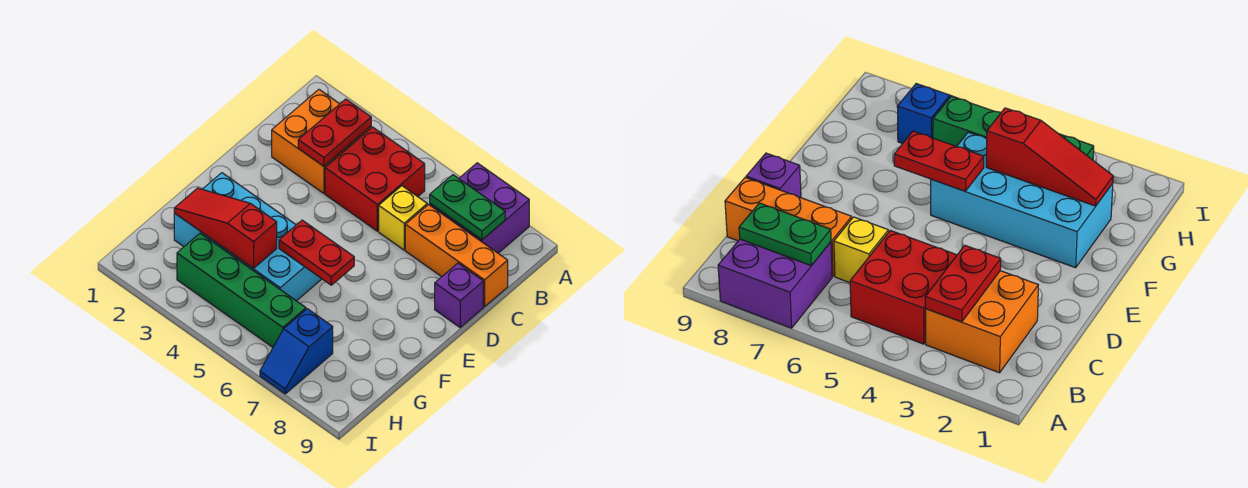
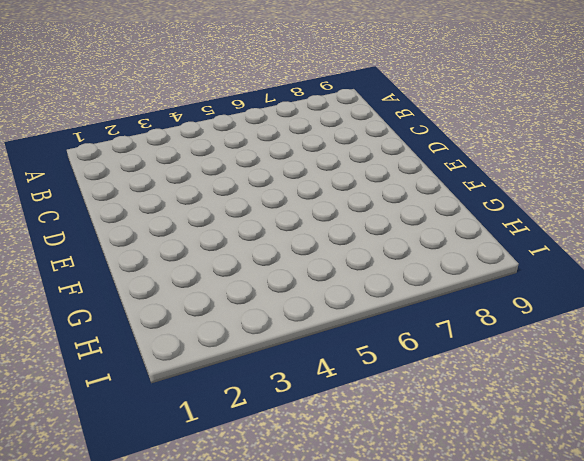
none -> purple brick A7:B8 level 1
none -> orange brick B2:C3 level 1
none -> red brick B4:C5 level 1

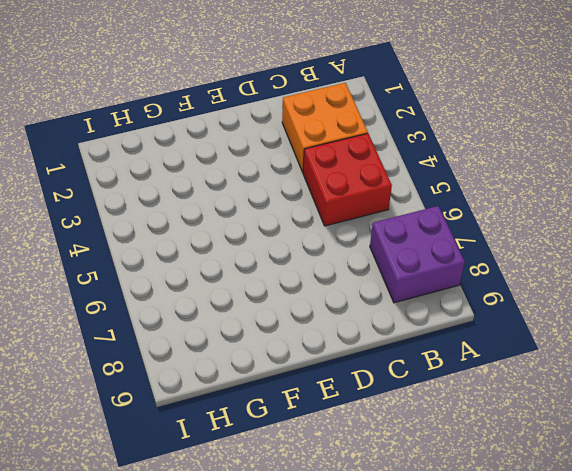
none -> yellow brick C6 level 1
none -> orange brick C7:C9 level 1
none -> purple brick D9 level 1

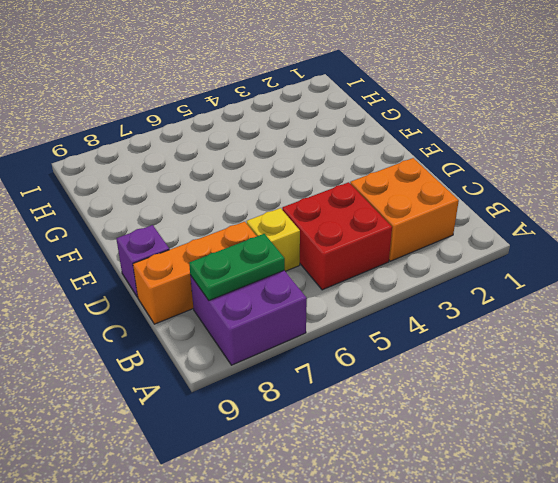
none -> cyan brick F2:G5 level 1
none -> green brick H3:H6 level 1
none -> blue slope H7:I7 level 1 top H

